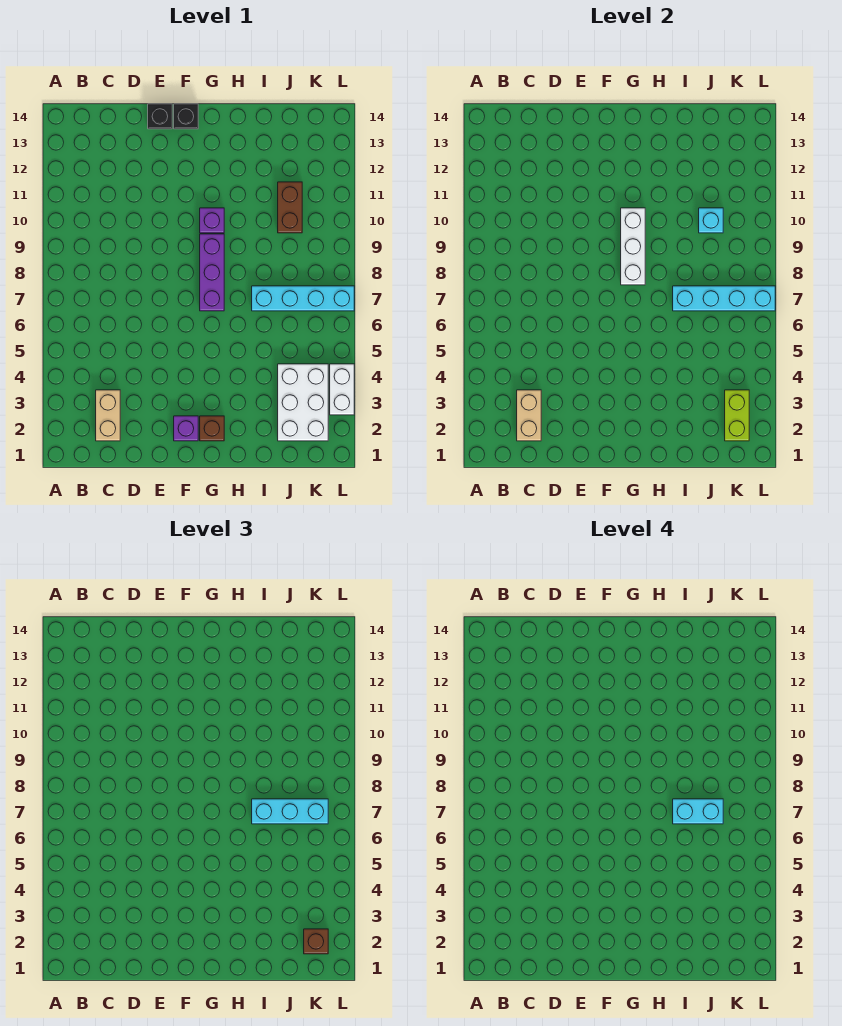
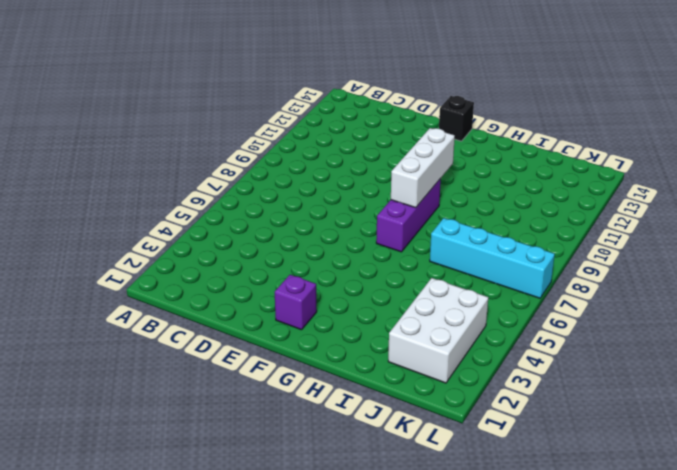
none -> tan brick C2:C3 level 1
none -> black brick E14 level 1
none -> brown brick G2 level 1

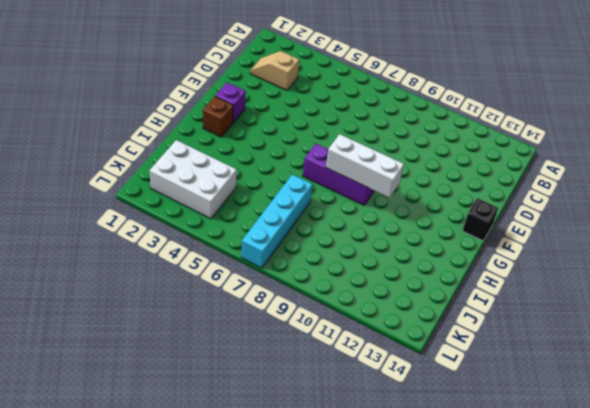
tan slope C2:C3 level 1 top 3 -> tan brick C2:C3 level 1
none -> black brick E14 level 1
none -> purple brick G10 level 1
none -> brown brick J10:J11 level 1

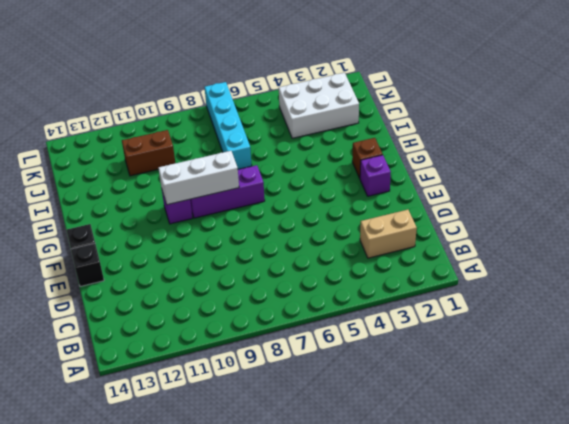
none -> white brick L3:L4 level 1
none -> tan brick C2:C3 level 2
none -> cyan brick I7:L7 level 2

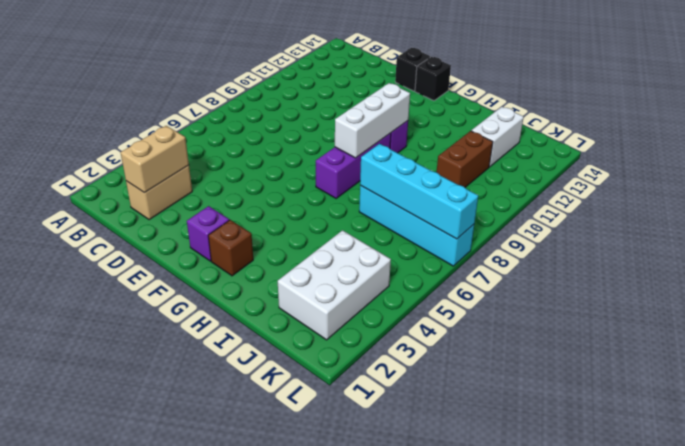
white brick J12:J13 level 1 -> white brick L3:L4 level 1
none -> cyan brick J10 level 2
none -> lime brick K2:K3 level 2
none -> cyan brick I7:K7 level 3

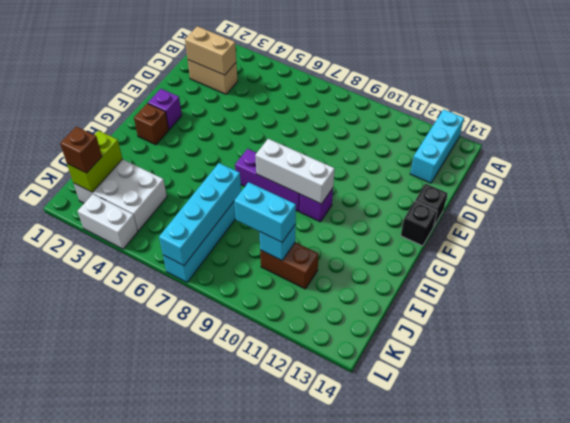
cyan brick A13:C13 level 1 -> cyan brick I7:K7 level 3
lime brick J2:K2 level 2 -> lime brick K2:K3 level 2
cyan brick J9:J10 level 3 -> cyan brick I7:J7 level 4

